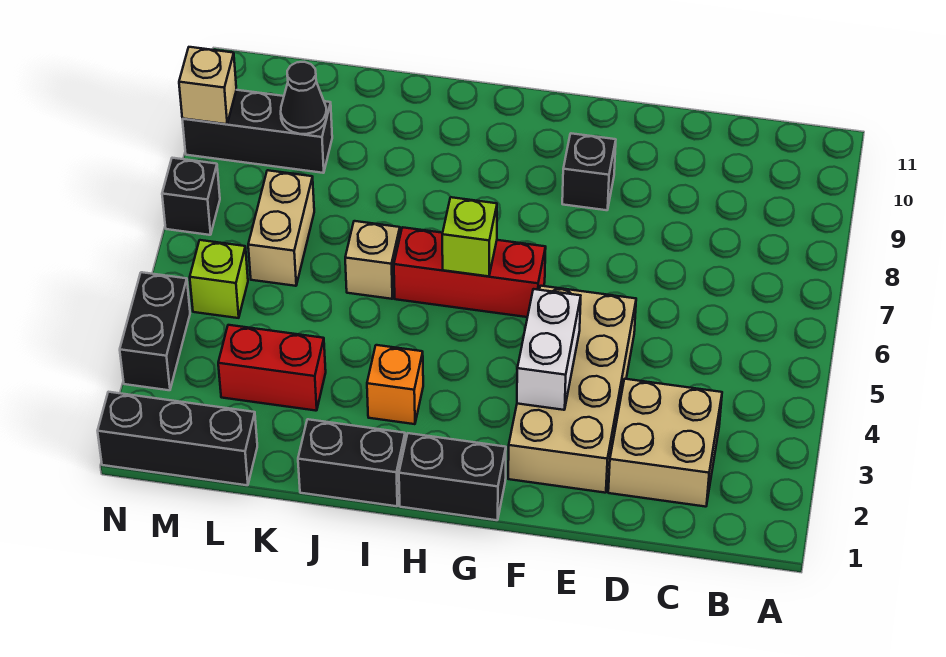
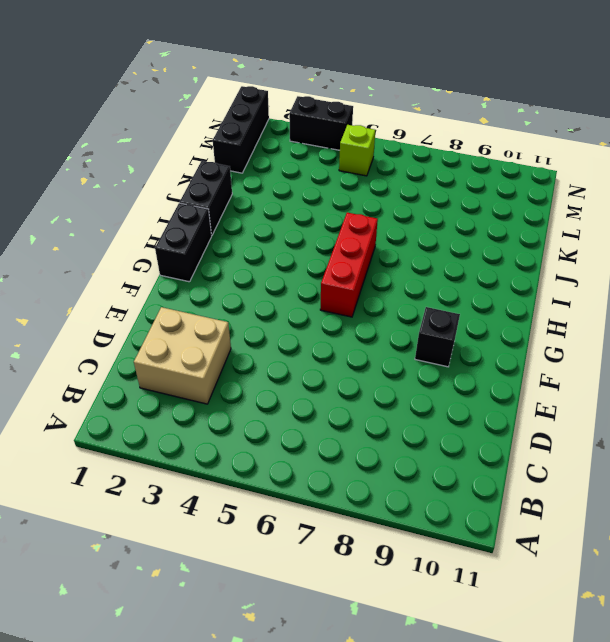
none -> tan brick E2:F5 level 1
none -> orange brick I3 level 1
none -> tan brick J6 level 1

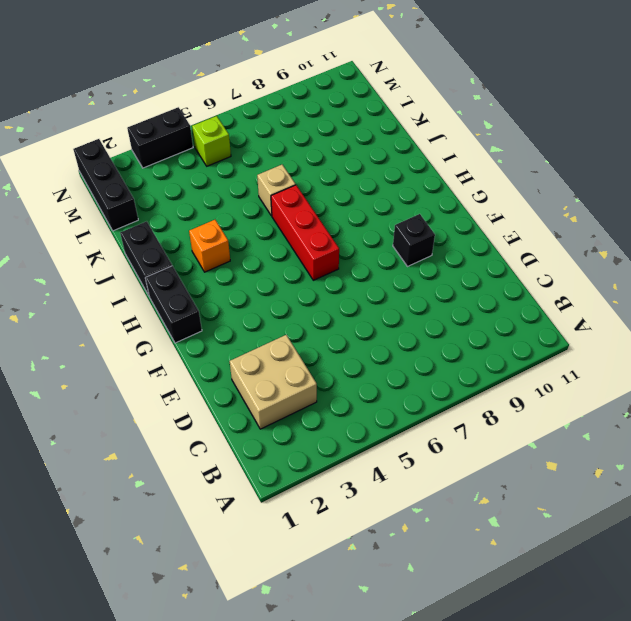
none -> tan brick E2:F5 level 1
none -> red brick K3:L3 level 1
none -> tan brick L6:L7 level 1

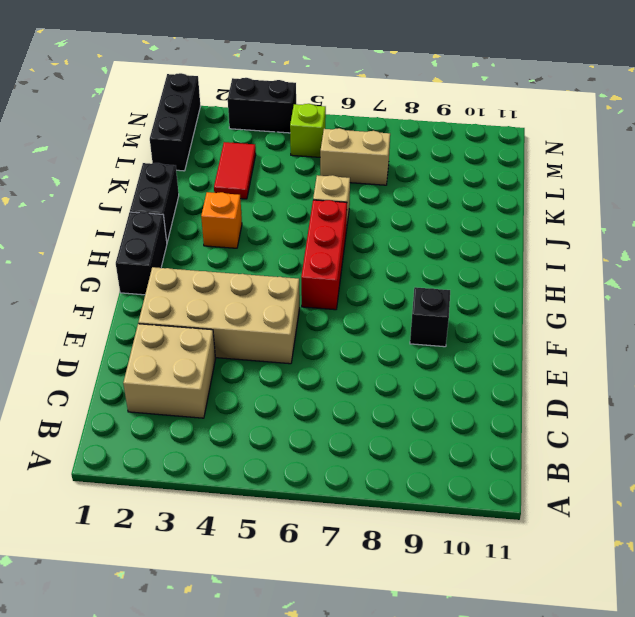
red tile K3:L3 level 1 -> red brick K3:L3 level 1
none -> black brick L9:N9 level 1
none -> black brick N7 level 1
none -> white brick F3:F4 level 2

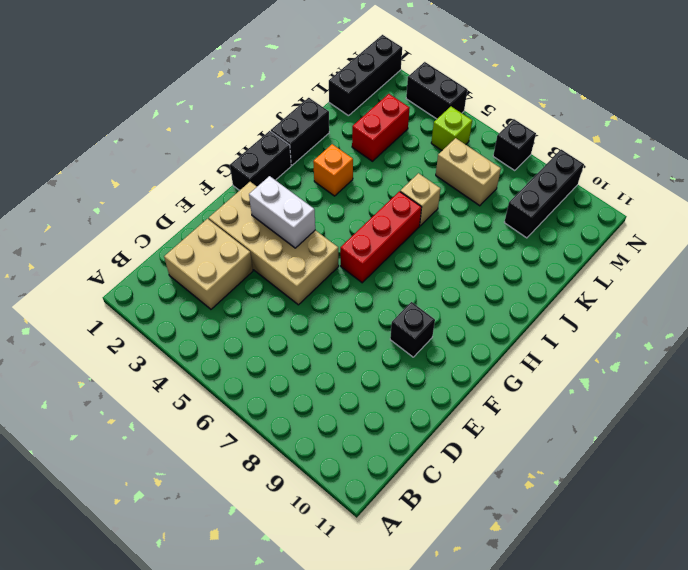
none -> lime brick H6 level 2
none -> black cone L9 level 2
none -> tan brick N9 level 2

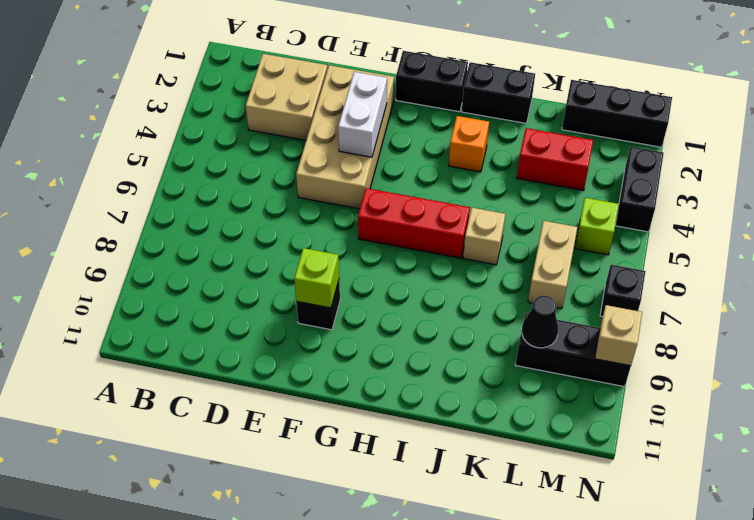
lime brick F9 level 2 -> lime brick H6 level 2

